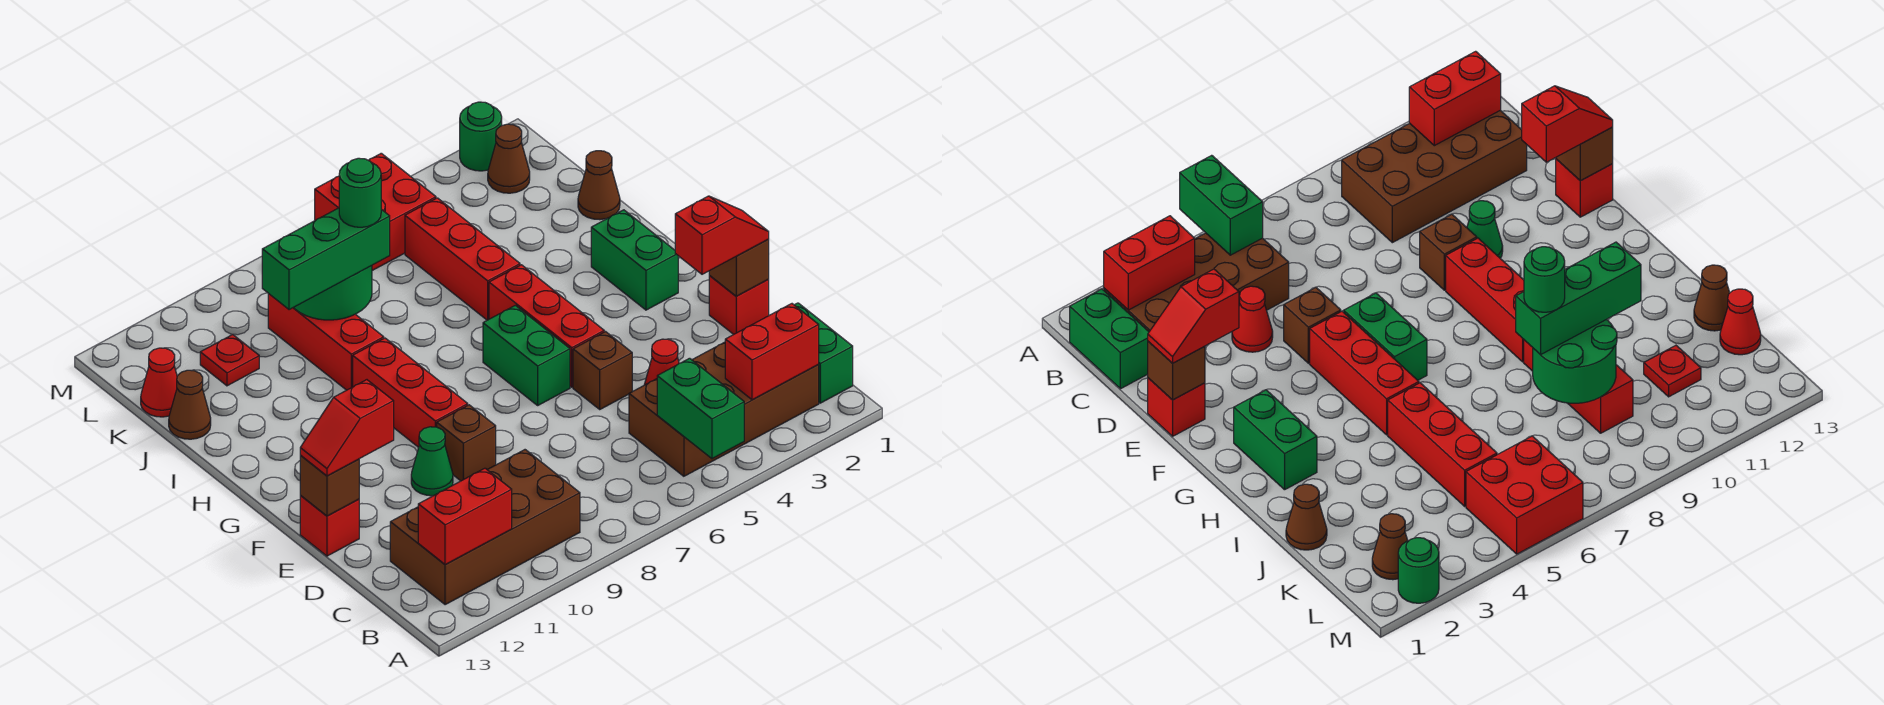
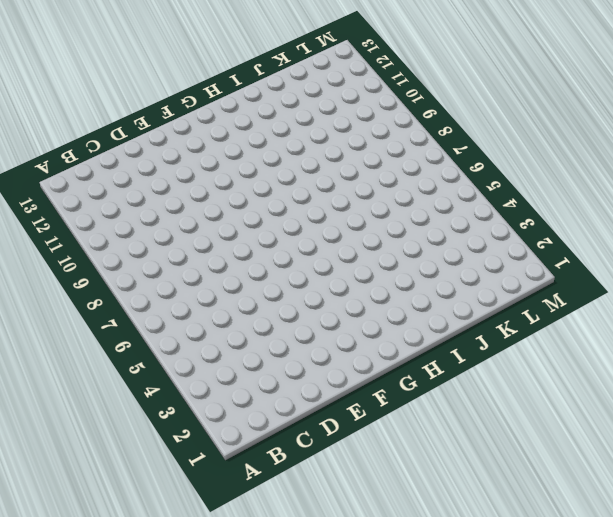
none -> green brick B1:C1 level 1
none -> brown brick B2:C5 level 1
none -> brown brick B9:C12 level 1
none -> red cone D4 level 1

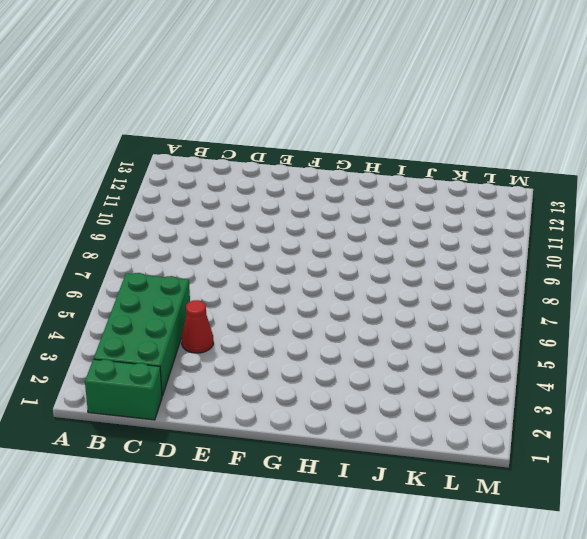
green brick B2:C5 level 1 -> brown brick B2:C5 level 1
none -> brown brick B9:C12 level 1
none -> red brick E1 level 1
none -> brown brick E5 level 1
none -> brown brick E9 level 1

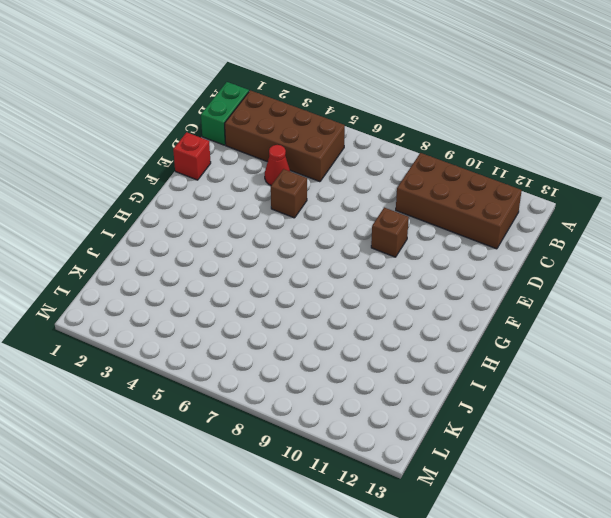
none -> green cone E10 level 1
none -> red brick E13 level 1
none -> red brick F5:H5 level 1
none -> green brick F6:G6 level 1

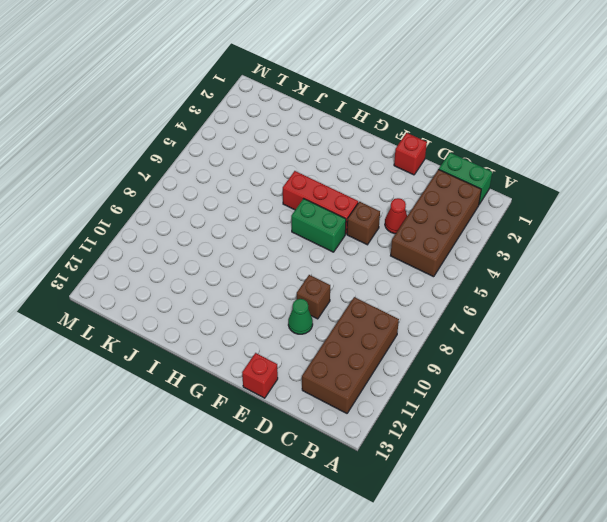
none -> red brick F9:H9 level 1
none -> green brick G2:H2 level 1
none -> red brick I5:K5 level 1
none -> red brick I9:K9 level 1

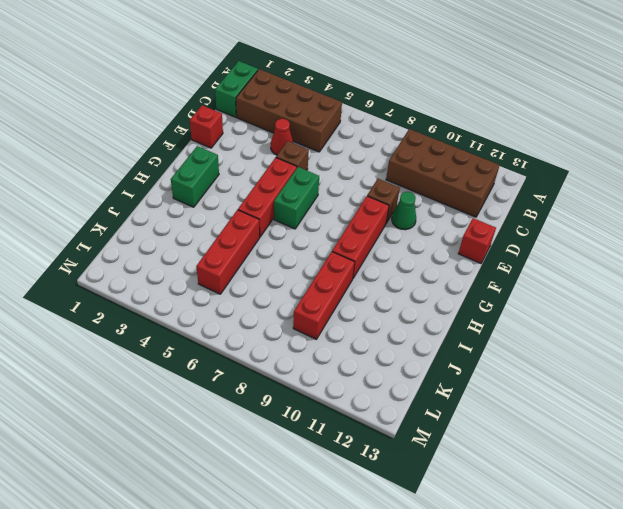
none -> brown cone J1 level 1
none -> brown cone J13 level 1
none -> red plate K11 level 1
none -> red cone K13 level 1

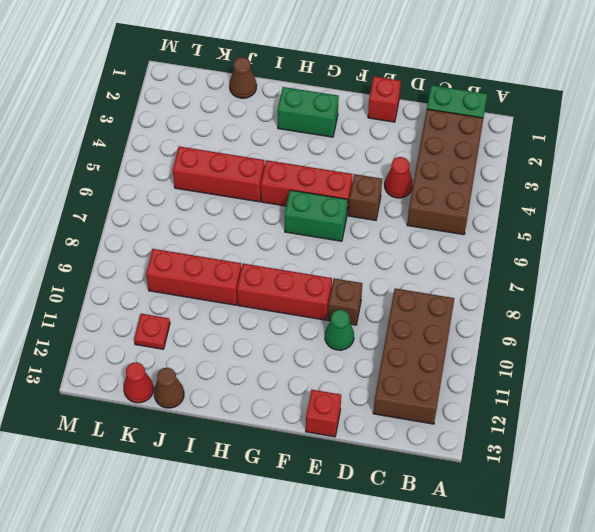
none -> brown cone L2 level 1
none -> red brick L5:M6 level 1
none -> green round brick M2 level 1
none -> green brick A5:B5 level 2

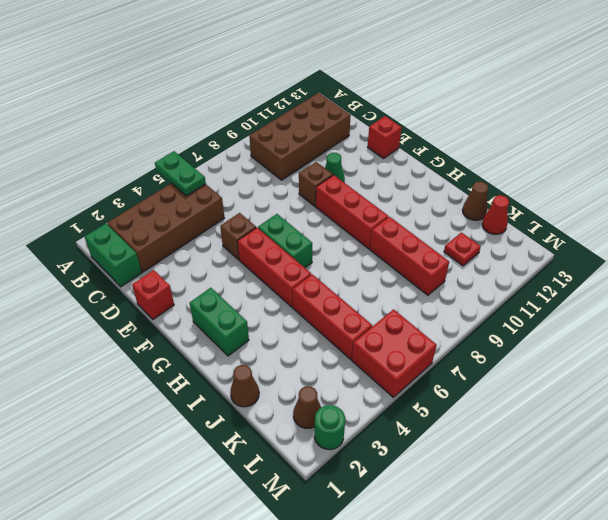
green plate A5:B5 level 2 -> green brick A5:B5 level 2
none -> red cone D4 level 1
none -> red brick B2:B3 level 2
none -> red brick B11:B12 level 2
none -> brown brick E1 level 2

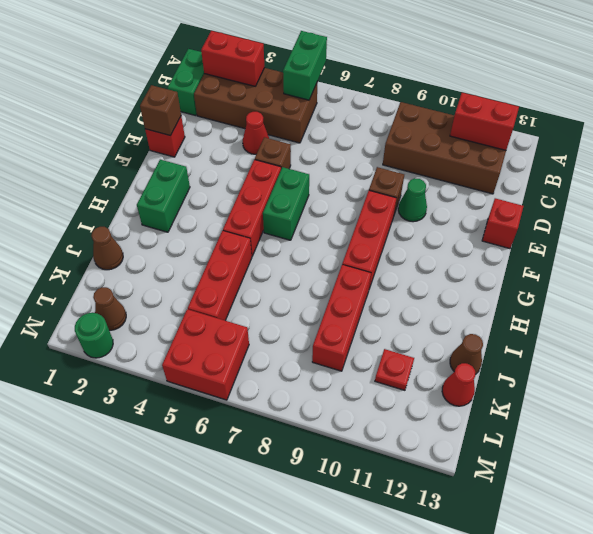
none -> brown brick E13 level 2
none -> green round brick J8:K9 level 2
none -> red slope E1:E2 level 3 top 2
none -> red slope E12:E13 level 3 top 12

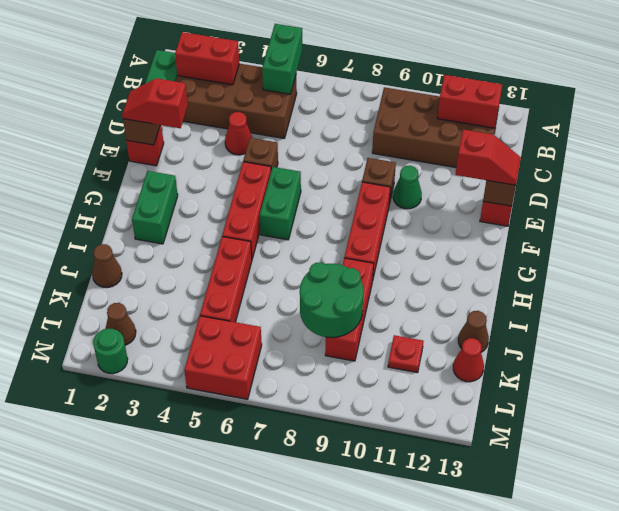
none -> green brick J8:J10 level 3
none -> green round brick J8 level 4

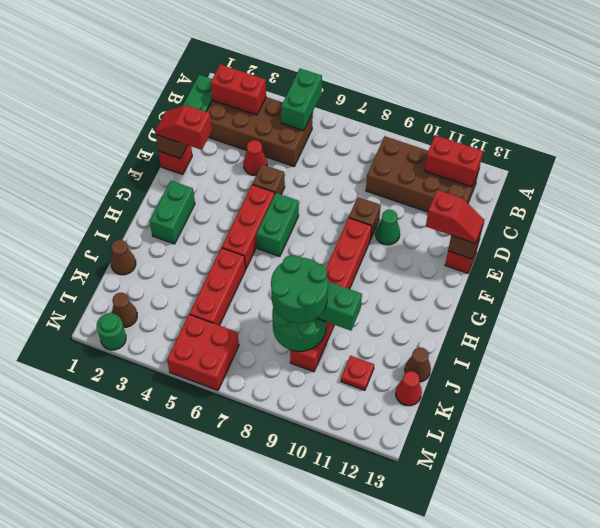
green round brick J8:K9 level 4 -> green round brick J8 level 4

